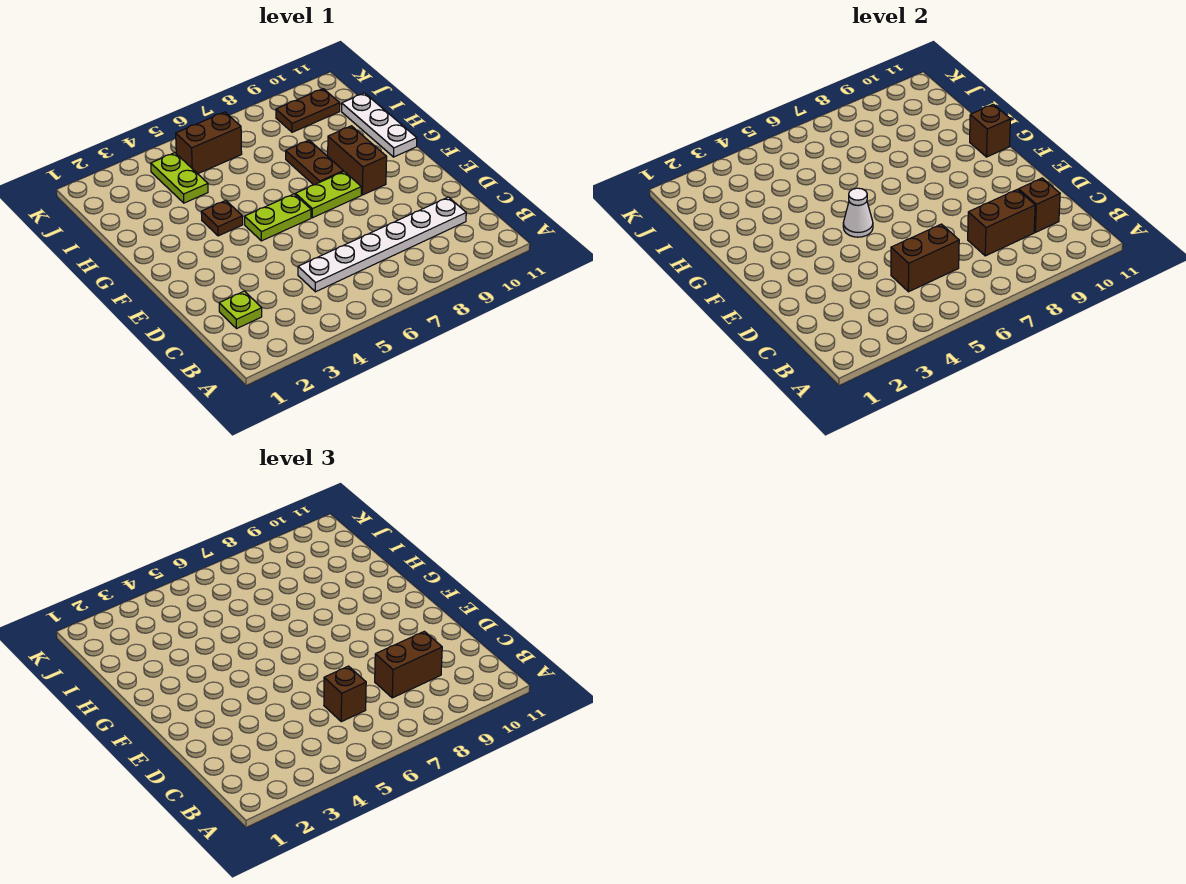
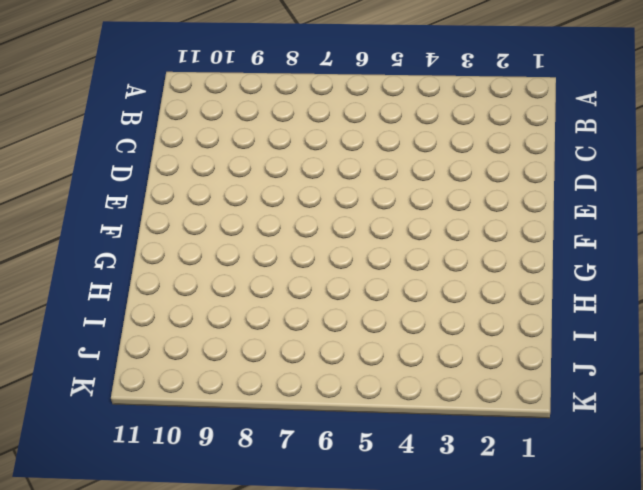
none -> lime plate C2 level 1
none -> white plate C5:C10 level 1
none -> lime plate F5:F6 level 1

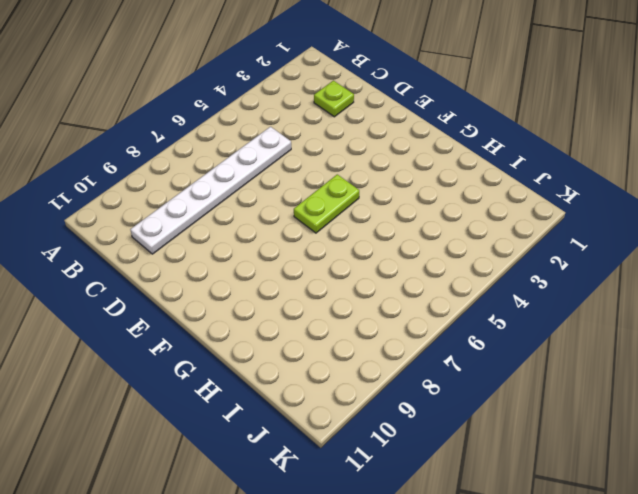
none -> lime plate F7:F8 level 1
none -> brown brick F9:G9 level 1
none -> brown plate G4 level 1

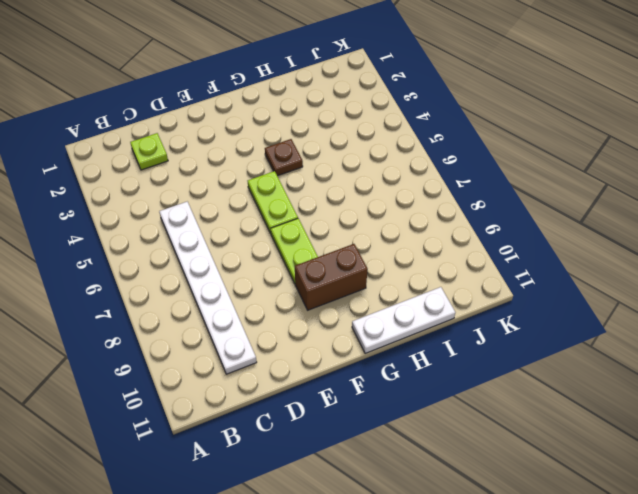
none -> brown plate G8:H8 level 1
none -> lime plate I4:J4 level 1
none -> brown brick J5:J6 level 1

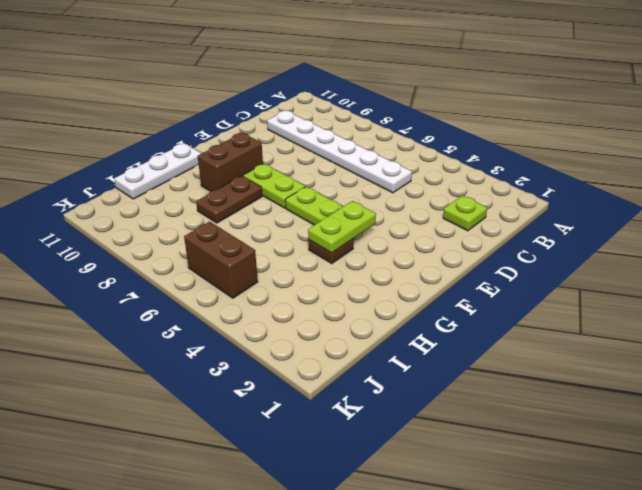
lime plate F4:G4 level 2 -> lime plate I4:J4 level 1
none -> brown plate J9:J10 level 1
none -> brown brick C5:C6 level 2
none -> brown brick C8:C9 level 2

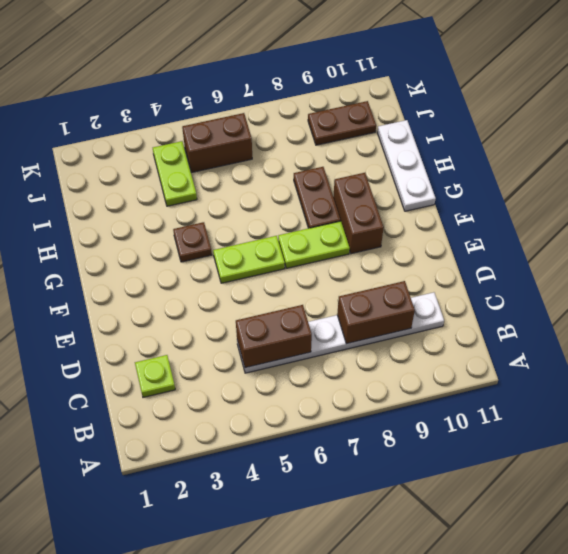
none -> brown brick C10 level 2
none -> white cone F5 level 2
none -> brown brick G11 level 2

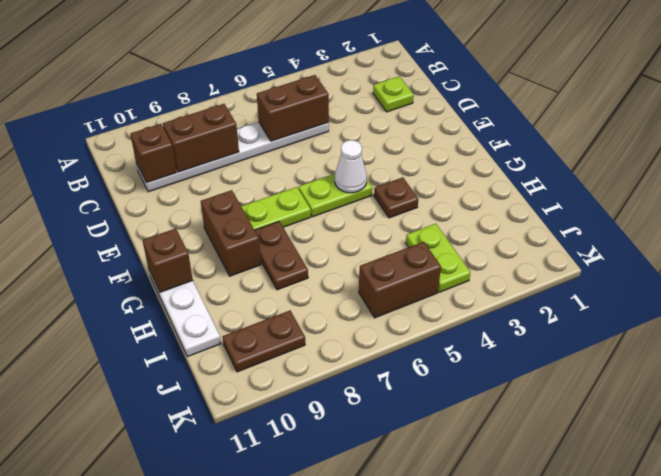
none -> brown brick C6 level 3
none -> brown brick C8:C9 level 3

